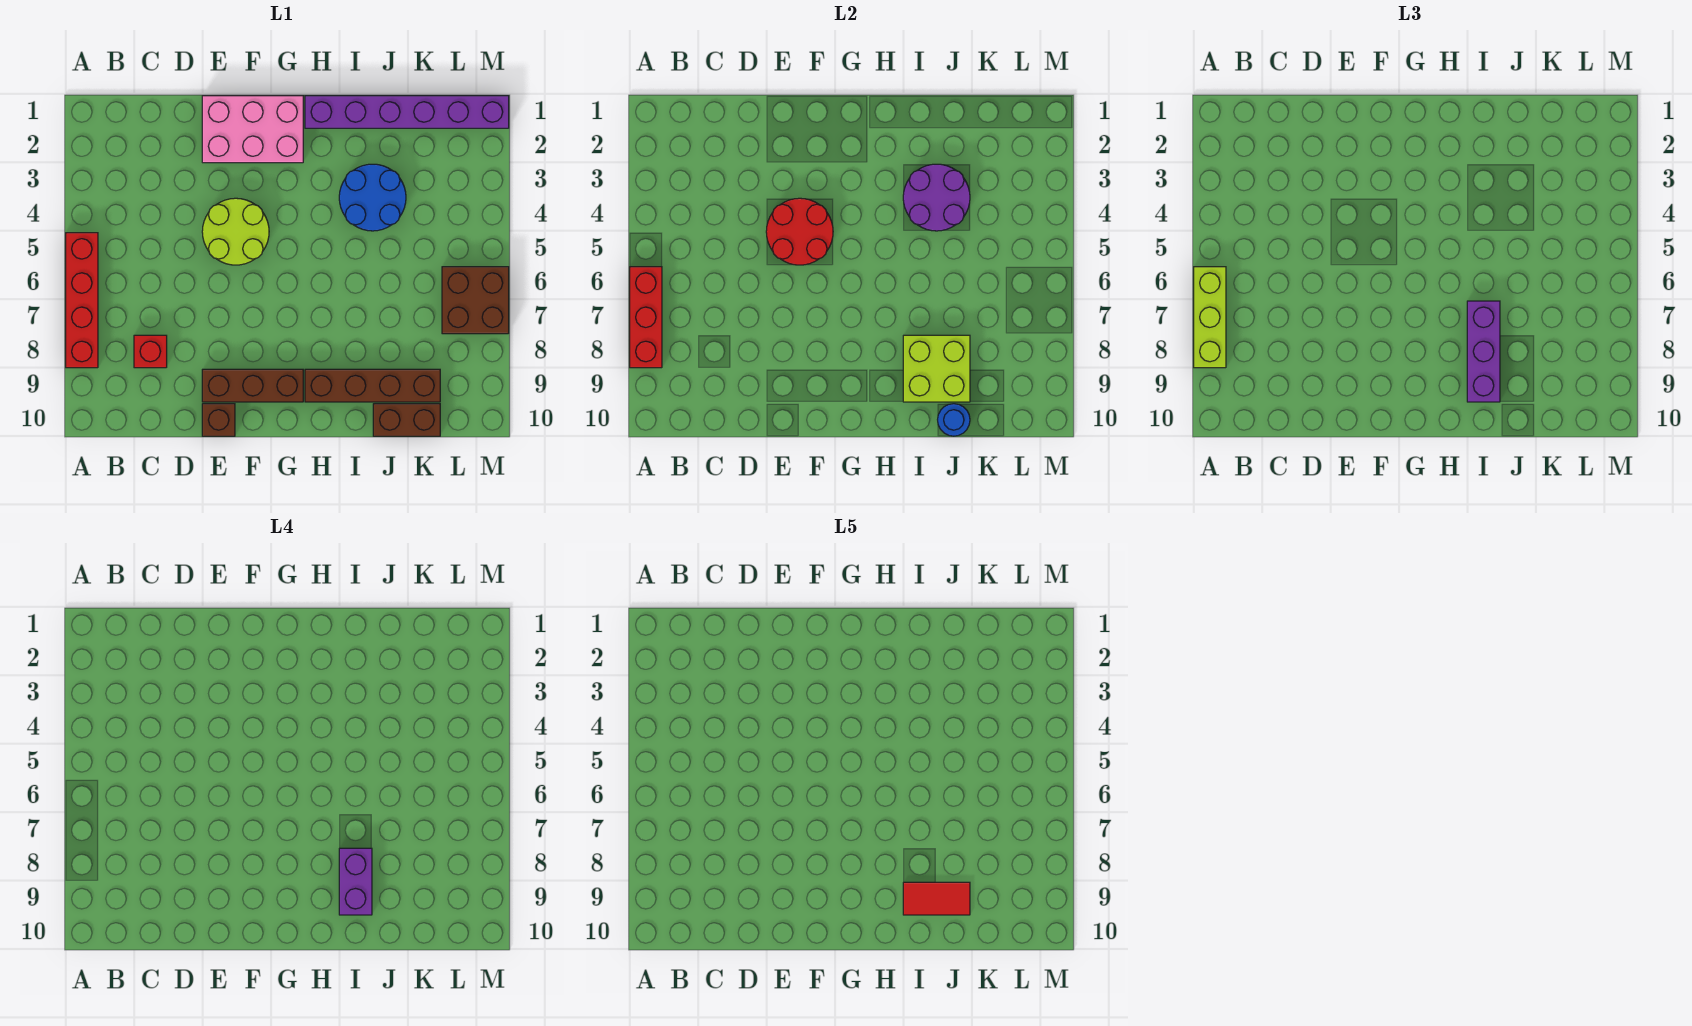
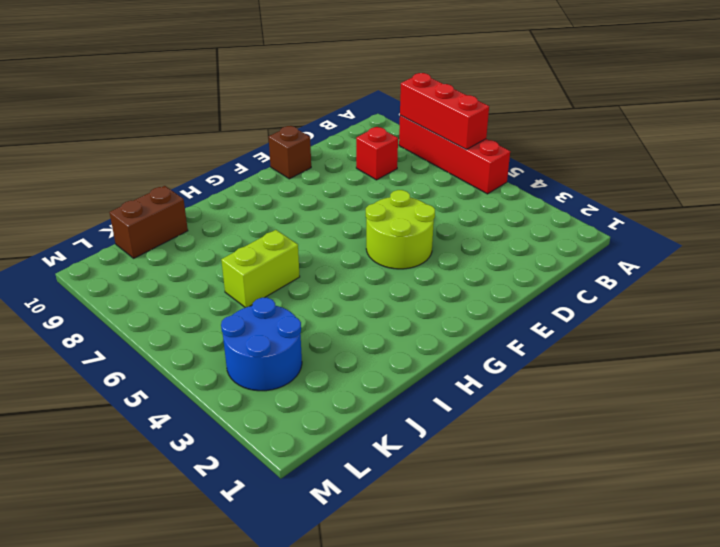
lime brick I6:J6 level 1 -> none
blue round brick K3:L4 level 1 -> blue round brick I3:J4 level 1
none -> pink brick E1:G2 level 1
none -> brown brick E9:G9 level 1
none -> purple brick H1:M1 level 1

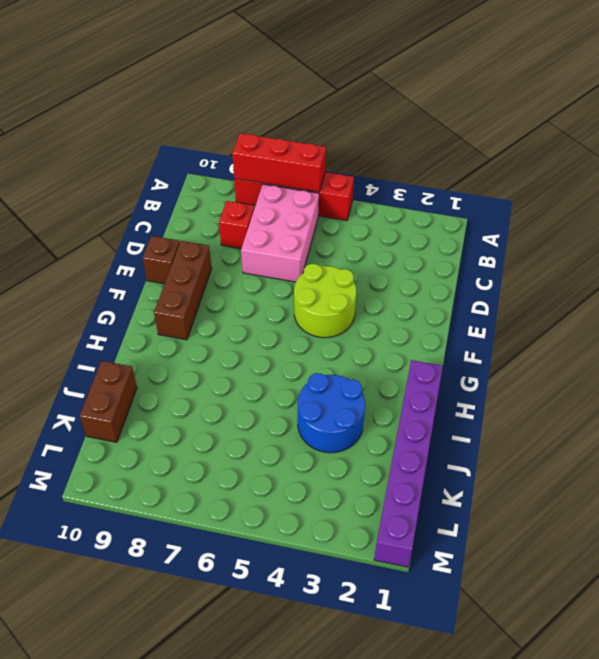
pink brick B6:D7 level 1 -> pink brick E1:G2 level 1
none -> brown brick H9:K9 level 1
none -> brown brick L6:M7 level 1
none -> red round brick E4:F5 level 2

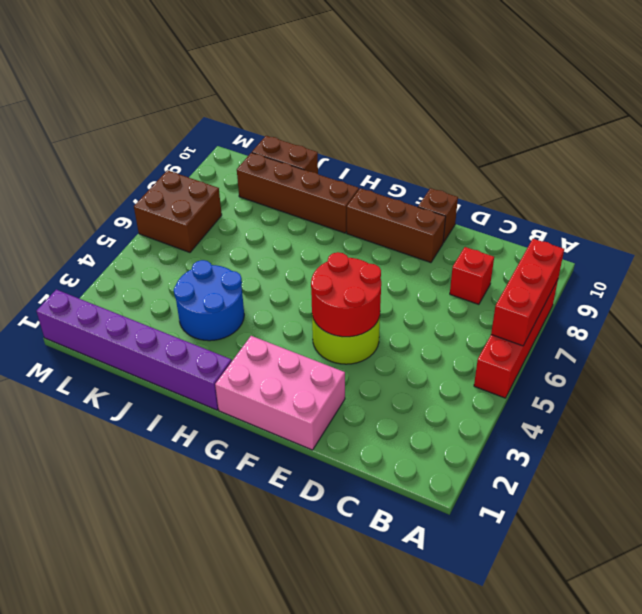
none -> purple round brick I3:J4 level 2
none -> lime brick I8:J9 level 2
none -> blue round brick J10 level 2

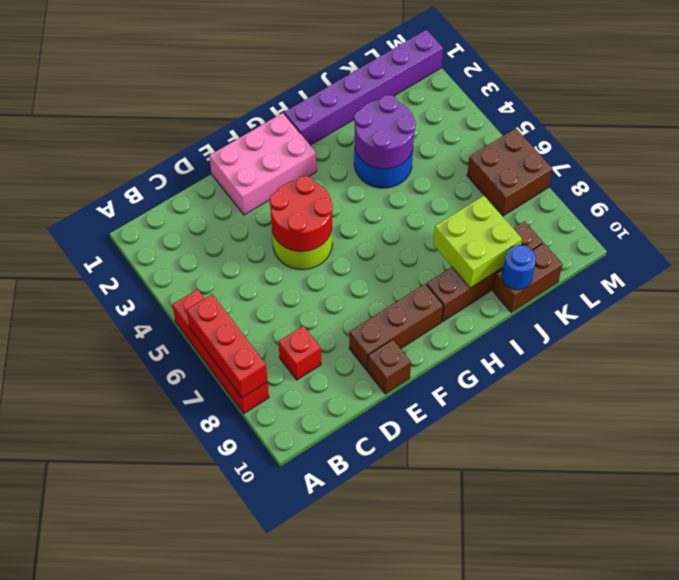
none -> lime brick A6:A8 level 3
none -> purple brick I7:I9 level 3
none -> purple brick I8:I9 level 4

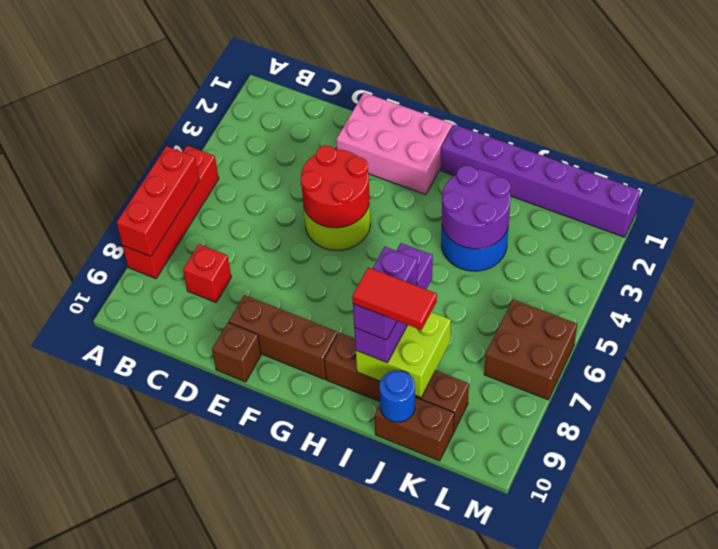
none -> lime brick A6:A8 level 3

